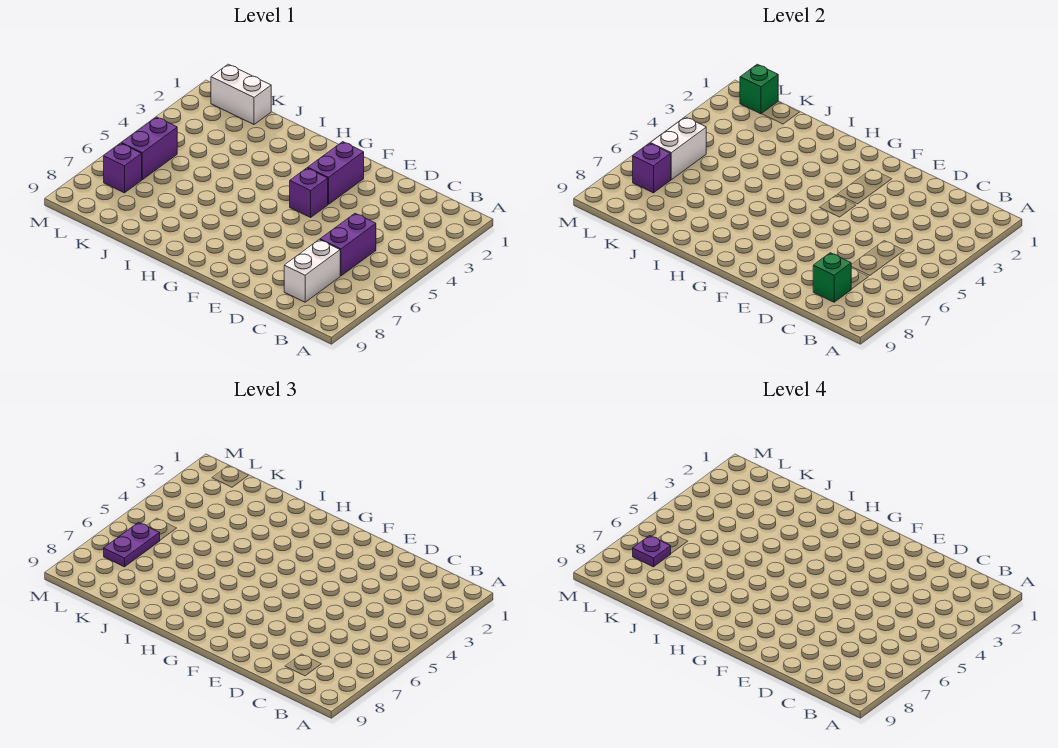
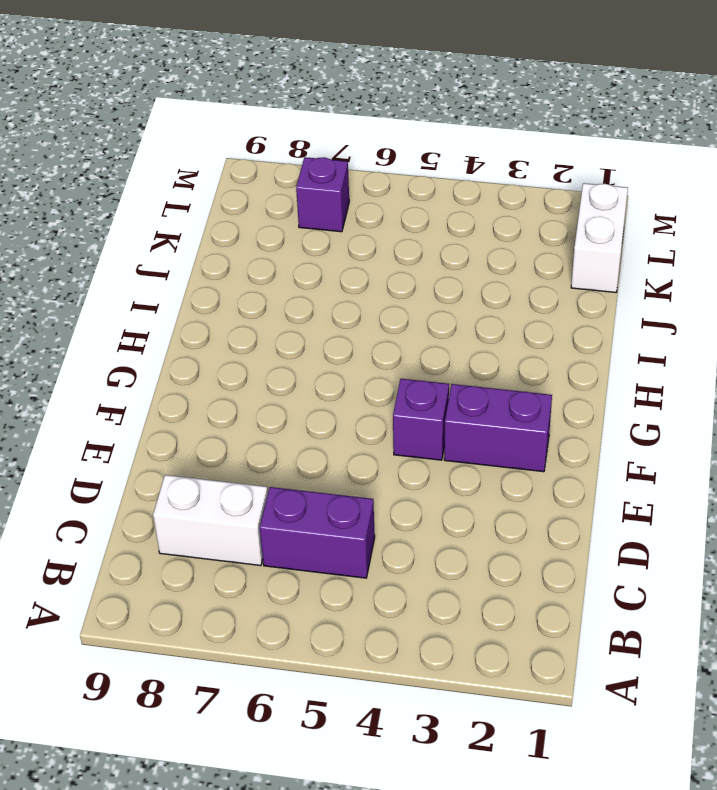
none -> purple brick L5:L6 level 1
none -> green brick C8 level 2
none -> green brick L1 level 2

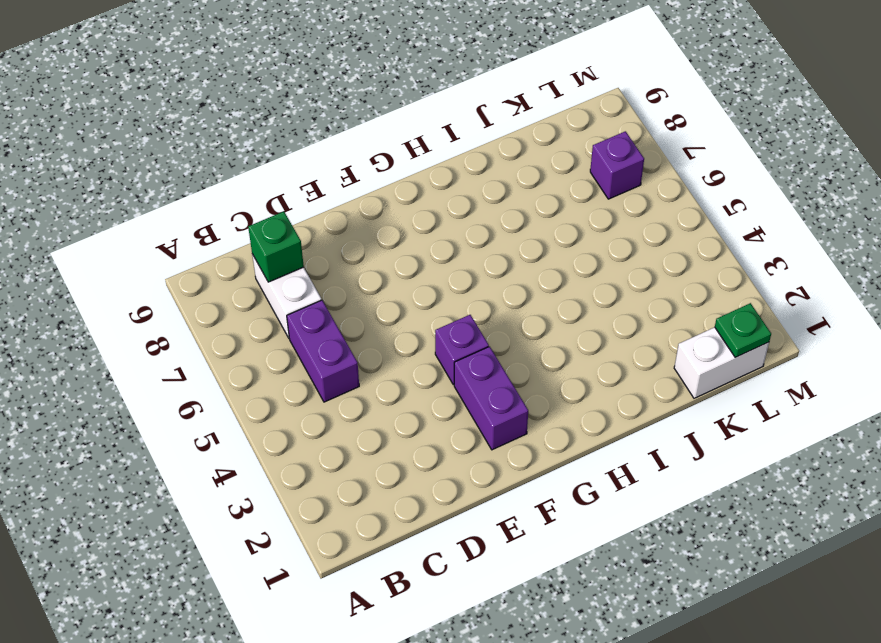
green plate L1 level 2 -> green brick L1 level 2
none -> purple brick L5:L6 level 1
none -> white brick L5:L6 level 2
none -> purple brick L7 level 2

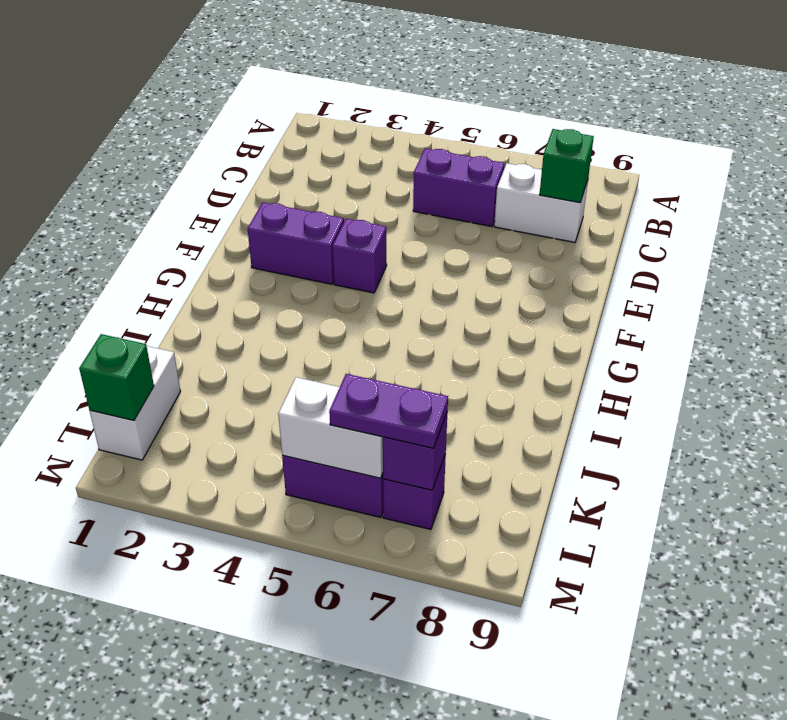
none -> purple plate L7 level 4

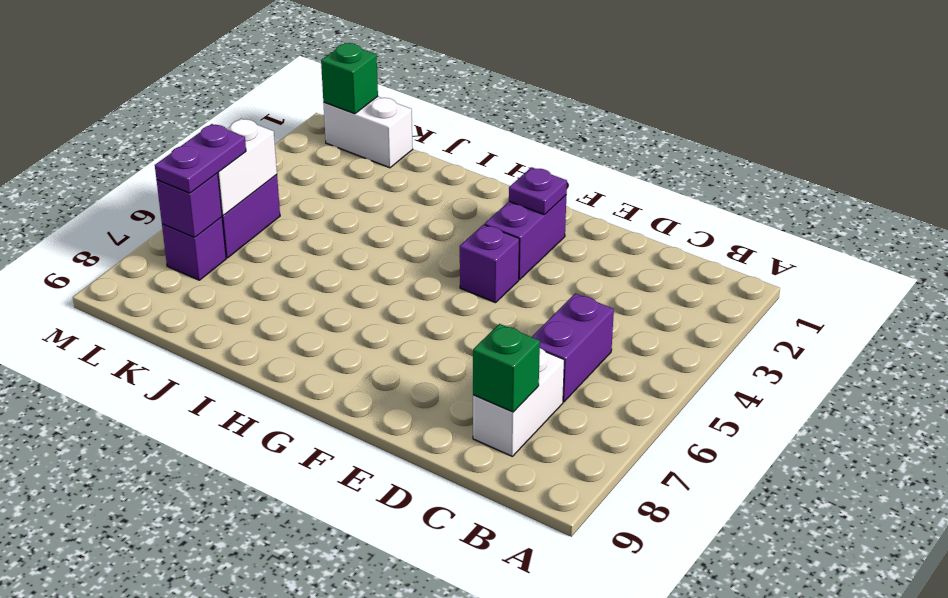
purple plate F2 level 2 -> purple plate L7 level 4

